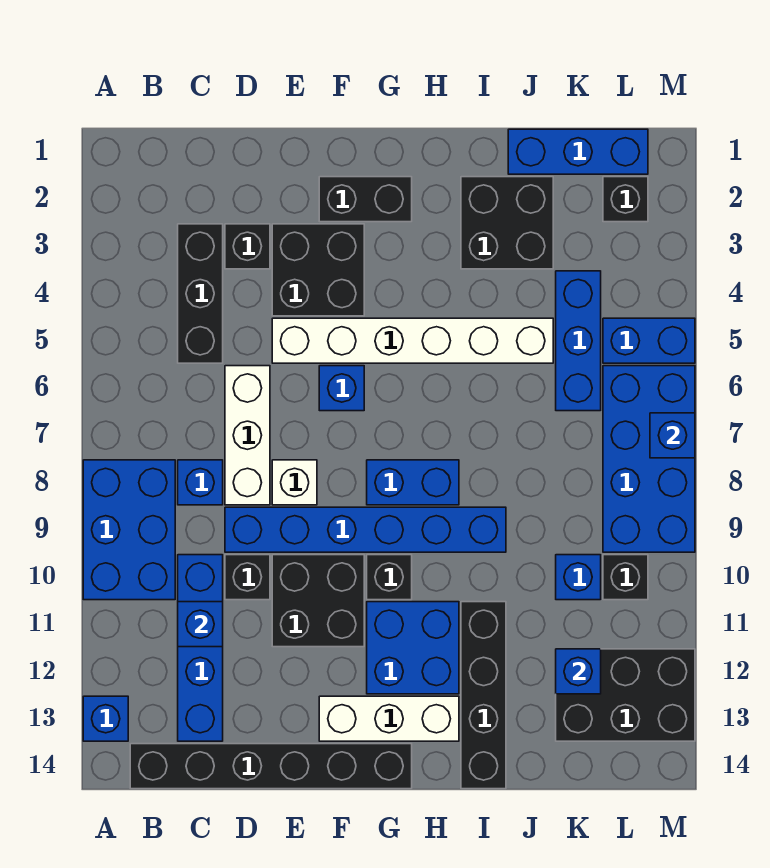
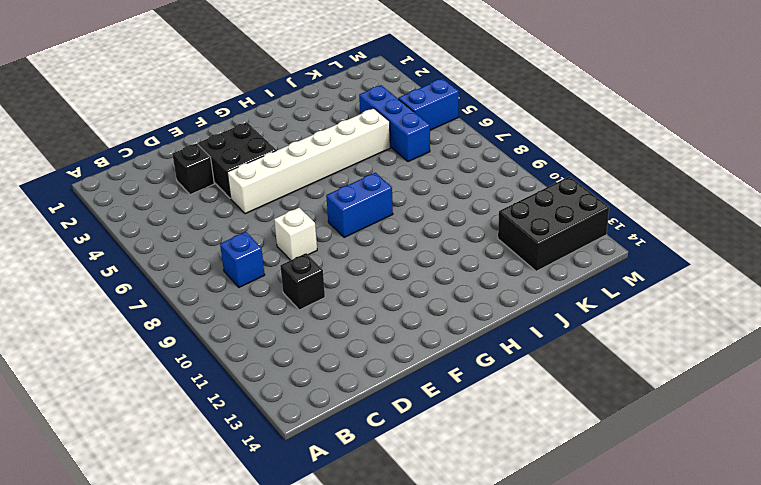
none -> blue brick A8:B10 level 1
none -> blue brick A13 level 1
none -> black brick B14:G14 level 1
none -> black brick C3:C5 level 1

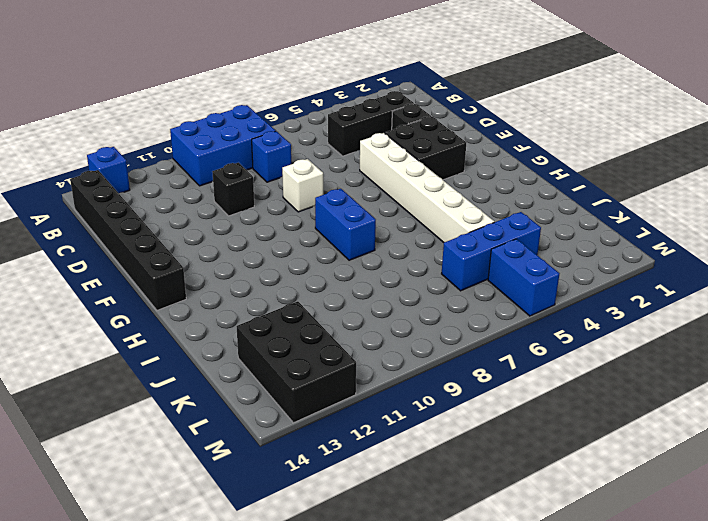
none -> blue brick C10:C13 level 1
none -> white brick D6:D8 level 1
none -> blue brick D9:I9 level 1
none -> black brick E10:F11 level 1

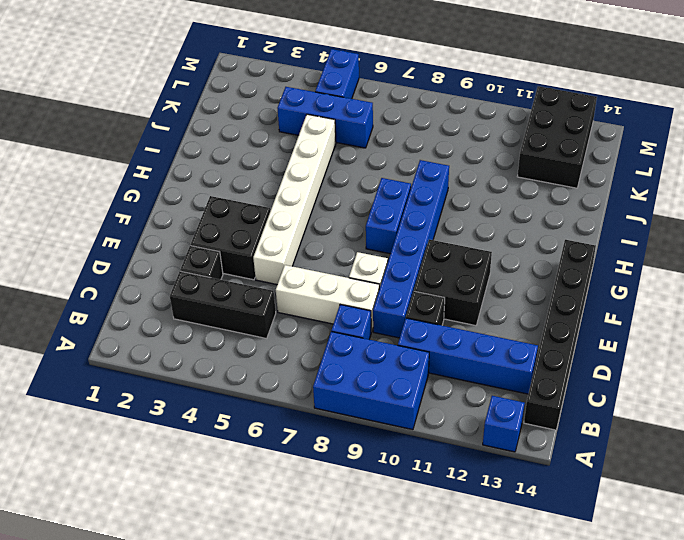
none -> black brick F2:G2 level 1
none -> blue brick F6 level 1
none -> white brick F13:H13 level 1
none -> black brick G10 level 1

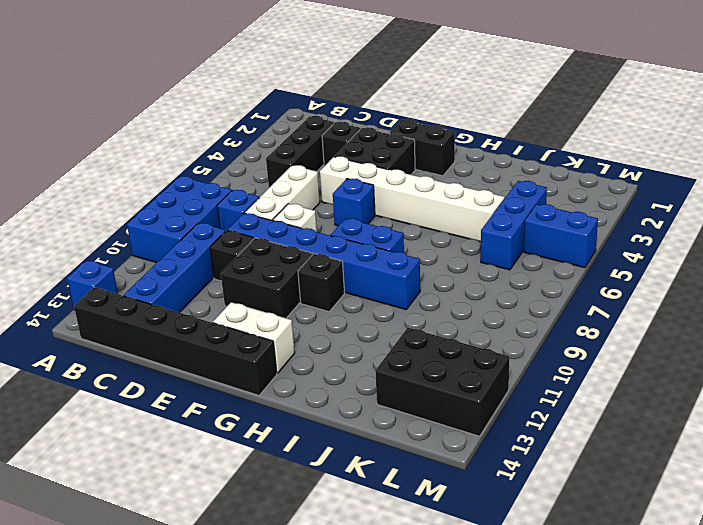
white brick F13:G13 level 1 -> white brick F13:H13 level 1
none -> blue brick G11:H12 level 1
none -> black brick I2:J3 level 1
none -> black brick I11:I14 level 1
none -> blue brick J1:L1 level 1

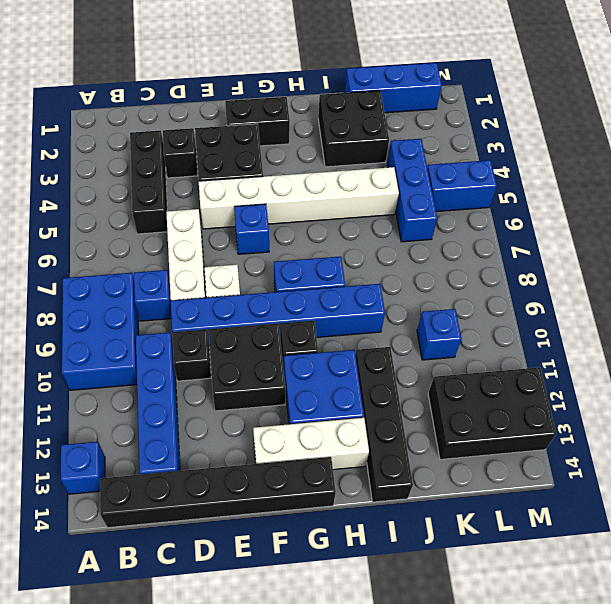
none -> black brick L2 level 1
none -> blue brick L6:M9 level 1
none -> black brick L10 level 1
none -> blue brick C11 level 2

